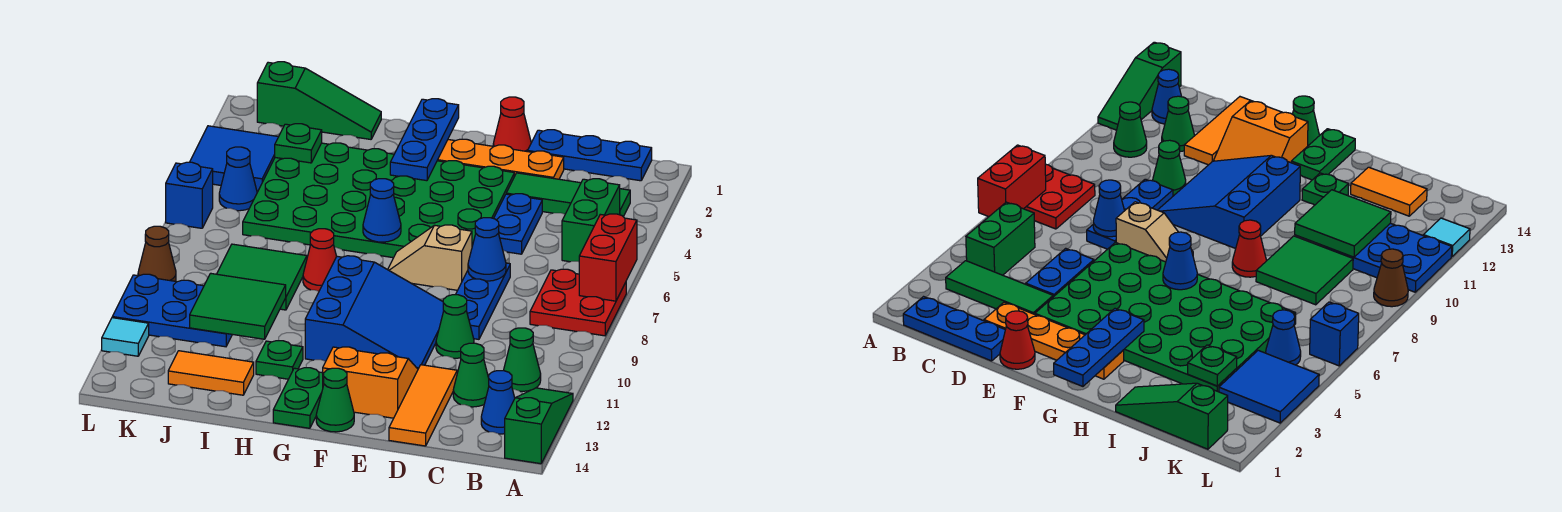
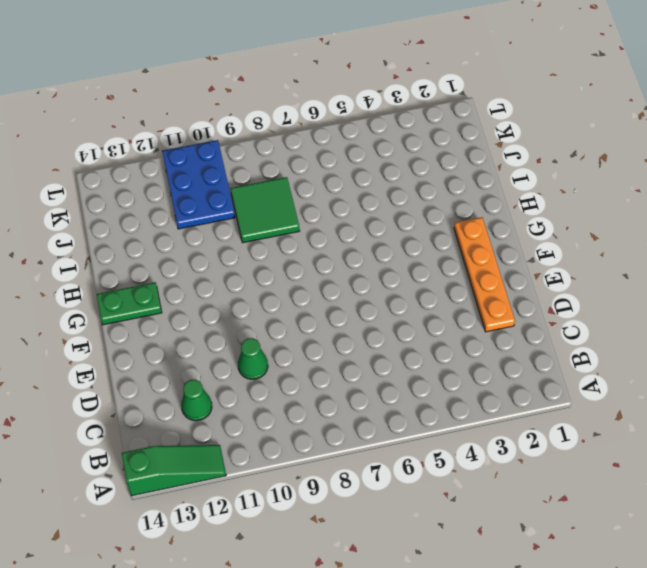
none -> red plate A7:B8 level 1
none -> blue plate B1:D1 level 1
none -> green tile B3:D3 level 1
none -> green brick B4:B5 level 1

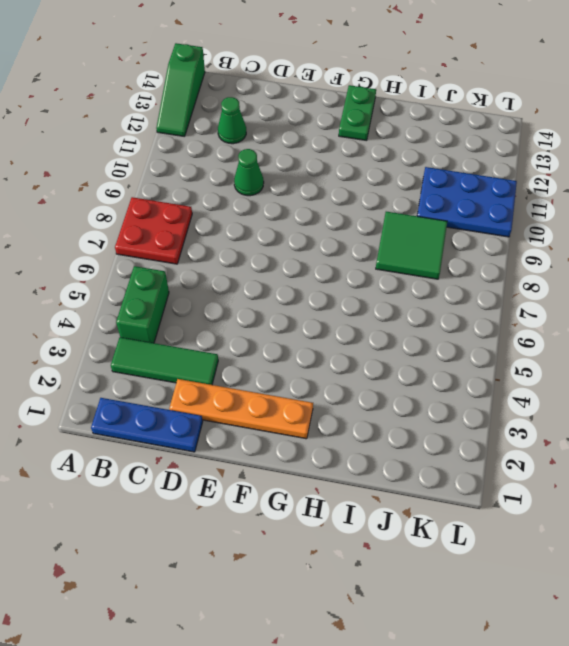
none -> green cone B11 level 1
none -> blue cone B13 level 1
none -> blue plate D4:D5 level 1
none -> blue plate D7:D9 level 1

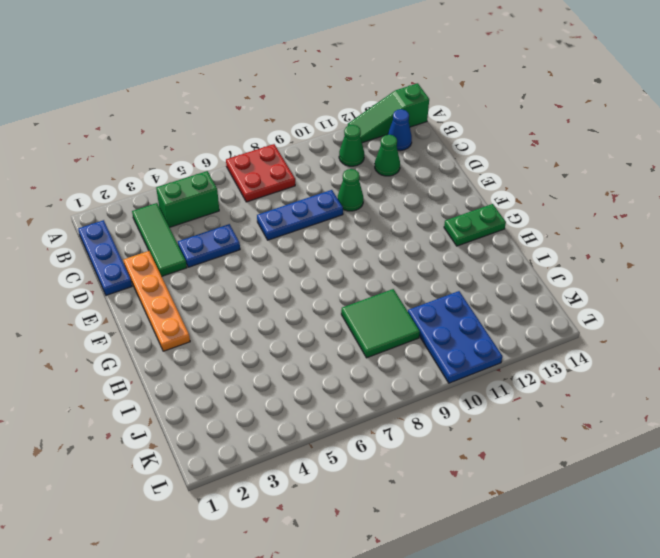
none -> orange tile D12:D14 level 1
none -> red cone E1 level 1
none -> green plate E3:J6 level 1
none -> tan slope E7:F7 level 1 top E

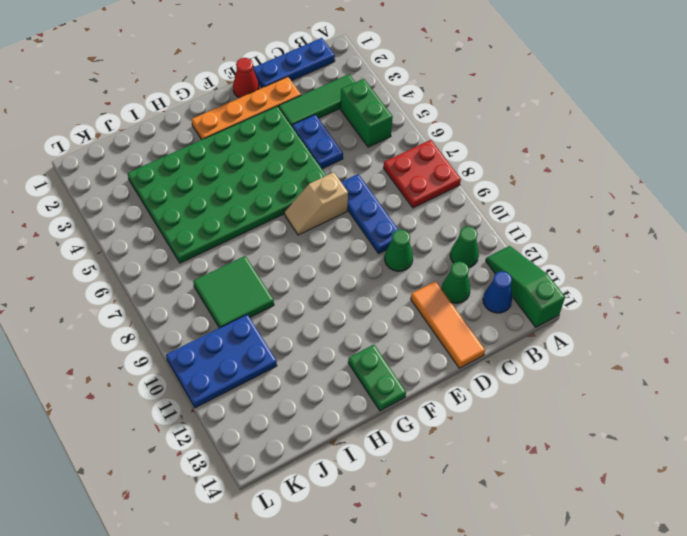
none -> blue slope E9:G11 level 1 top G
none -> orange slope E12:F13 level 1 top 13
none -> green cone F14 level 1
none -> red cone H8 level 1

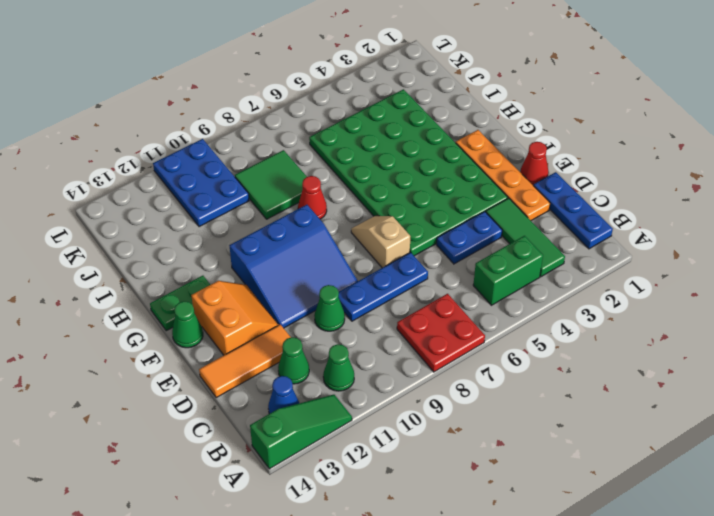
none -> green plate H12 level 1
none -> green slope I1:K1 level 1 top K
none -> orange tile I13:J13 level 1
none -> blue tile K3:L4 level 1

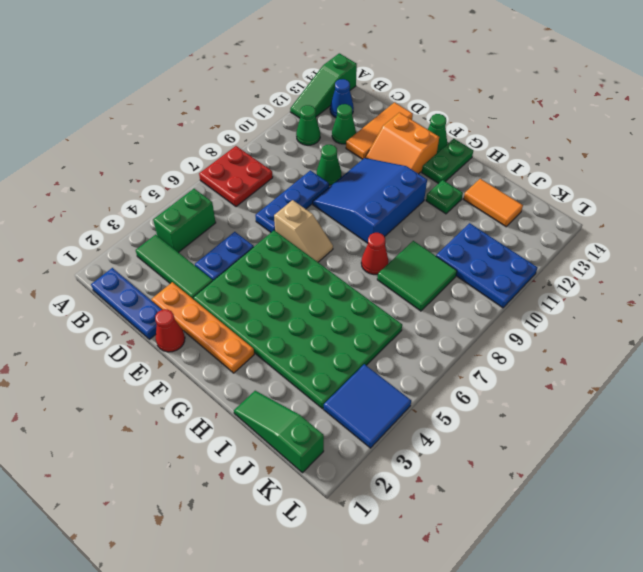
none -> blue cone K5 level 1
none -> blue brick L6 level 1
none -> brown cone L9 level 1
none -> cyan tile L12 level 1

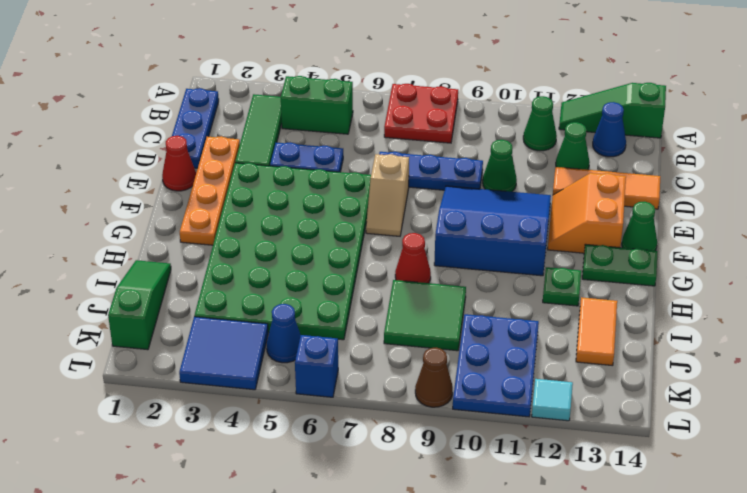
none -> red brick A6:A7 level 2
none -> blue cone D7 level 2
none -> blue plate G1:G3 level 2
none -> blue cone G6 level 2

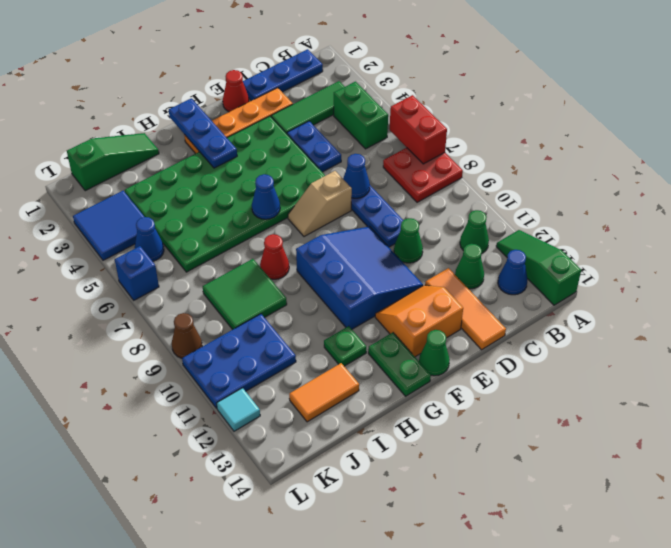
none -> green tile I10:J11 level 2
none -> green plate J3 level 2

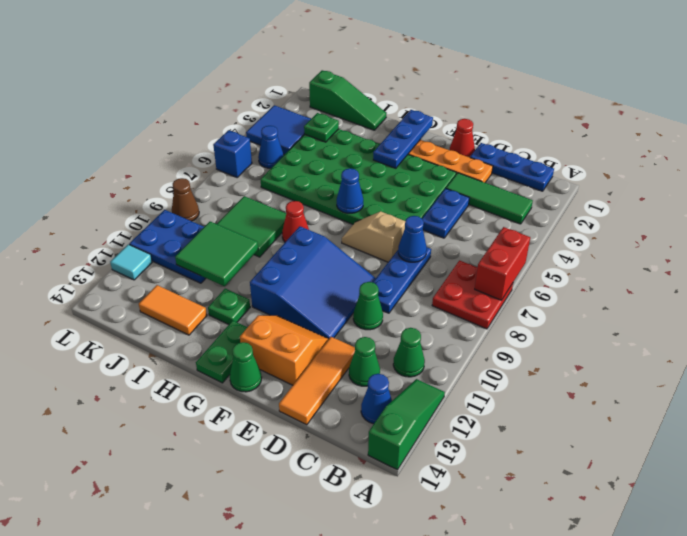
none -> green brick B4:B5 level 1

